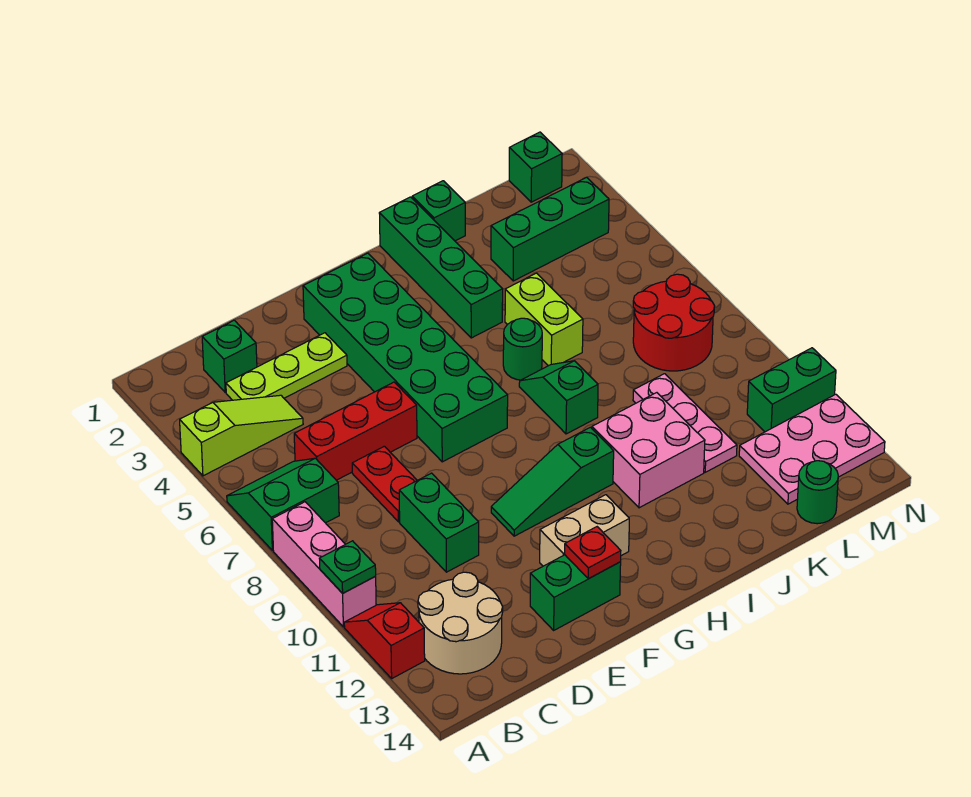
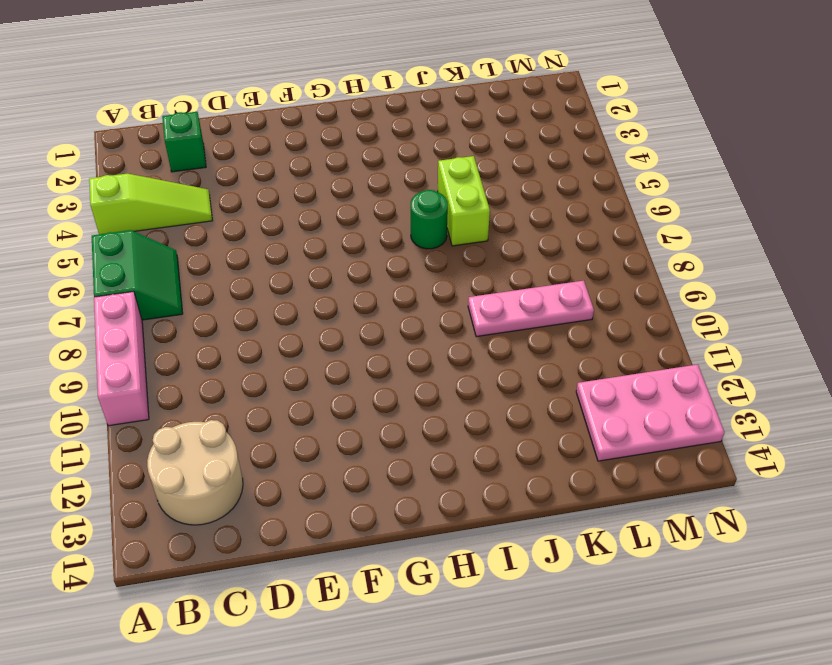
green slope A6:B7 level 1 top A -> green slope A6:B7 level 1 top 7
pink plate J9:L9 level 1 -> pink plate K9:K11 level 1
none -> red slope A11:A12 level 1 top 12
none -> lime plate C3:E3 level 1
none -> red brick C6:E6 level 1

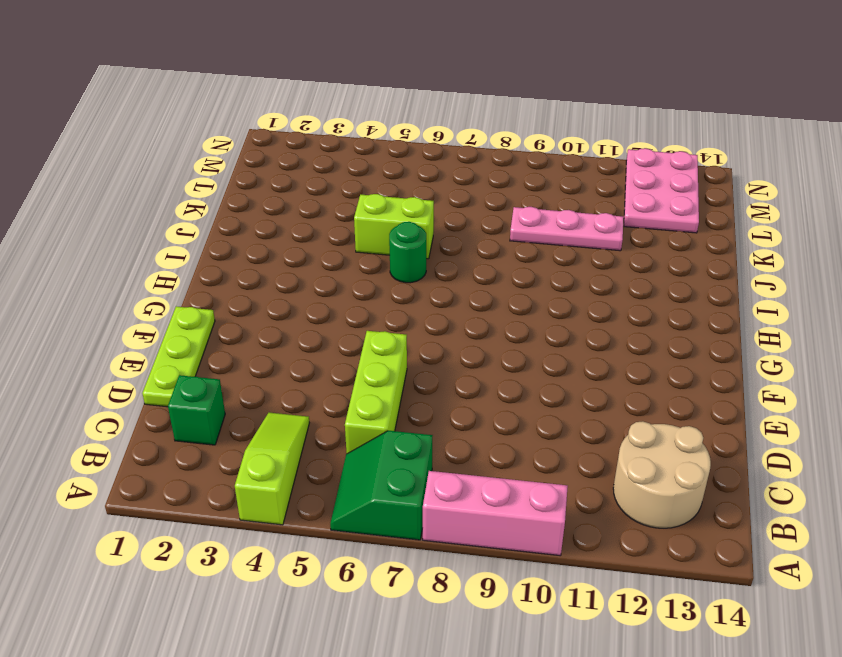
lime brick C6:E6 level 1 -> red brick C6:E6 level 1
lime plate D1:F1 level 1 -> lime plate C3:E3 level 1
none -> red slope A11:A12 level 1 top 12
none -> red plate D7:D8 level 1
none -> green brick D9:D10 level 1

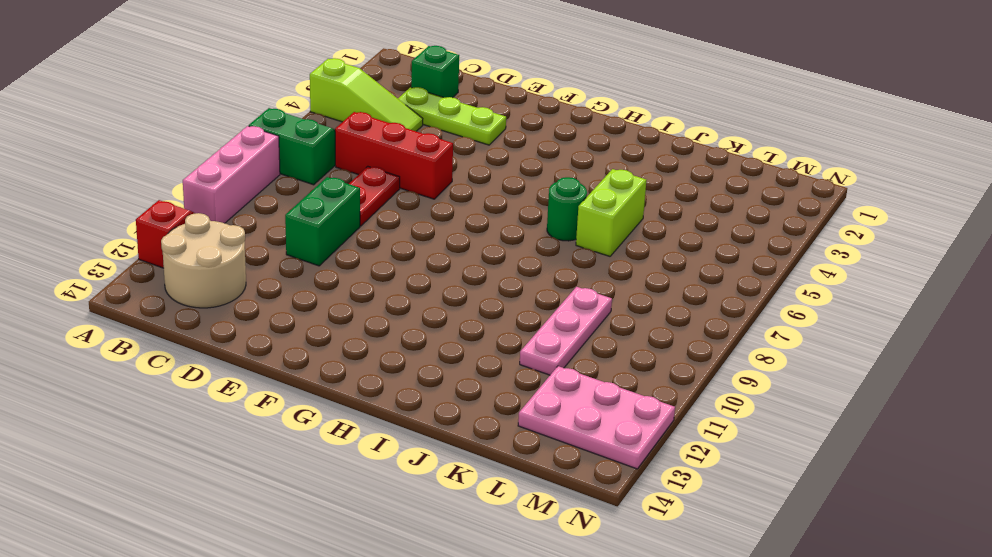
none -> green brick E13:F13 level 1
none -> green brick F2:G7 level 1
none -> green slope F10:H10 level 1 top H

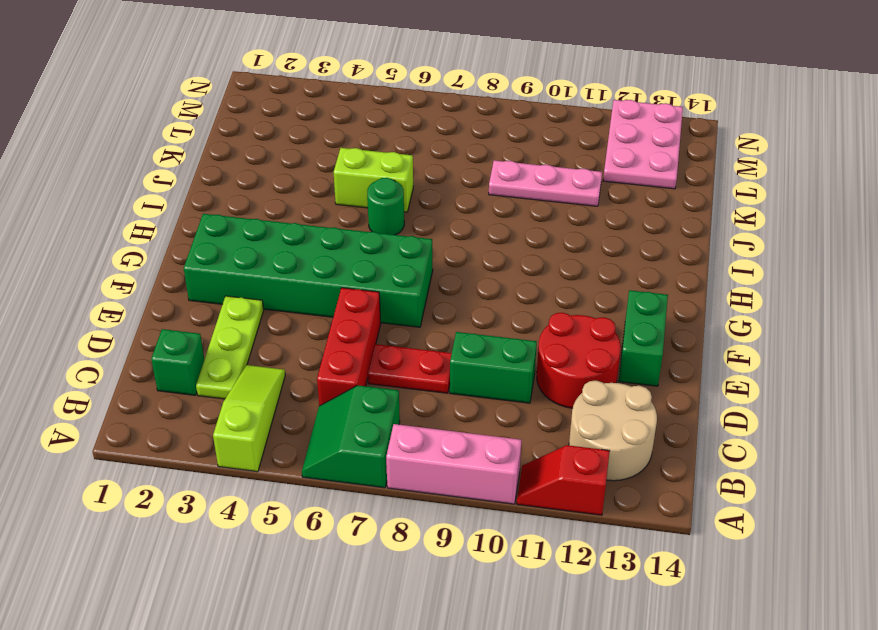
red round brick D11:E12 level 1 -> red round brick L7:M8 level 1
none -> green slope F10:H10 level 1 top H
none -> tan brick F12:G12 level 1
none -> green brick I1:I4 level 1

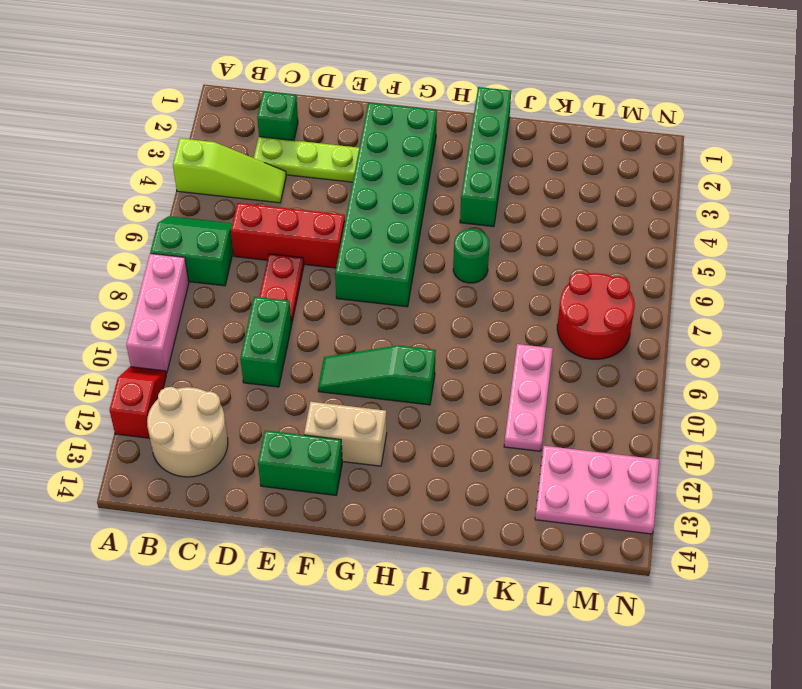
none -> green slope I7:I8 level 1 top 8
none -> pink brick I10:J11 level 1
none -> green brick J1 level 1

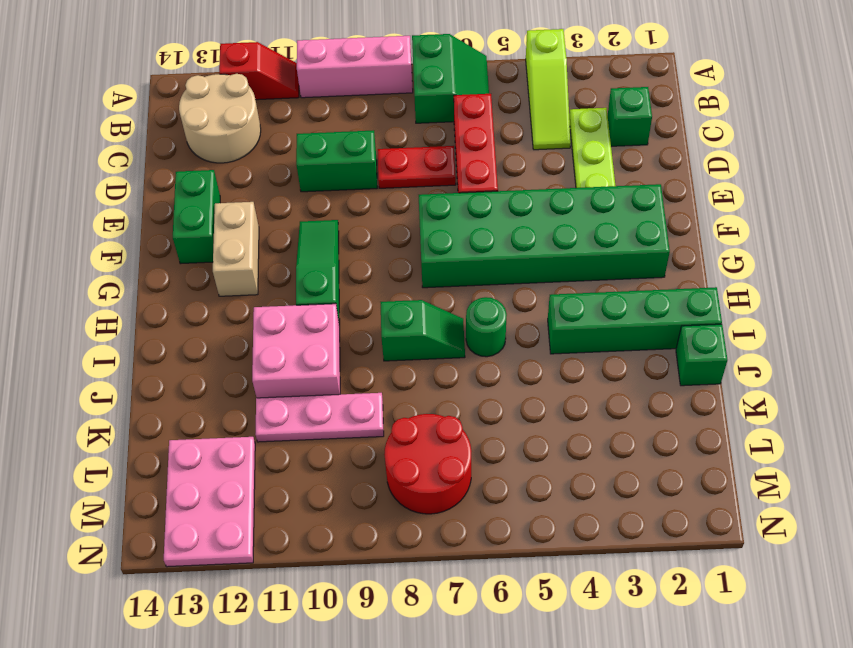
none -> lime brick J5:J6 level 1
none -> green brick K3:M3 level 1
none -> green round brick L14 level 1

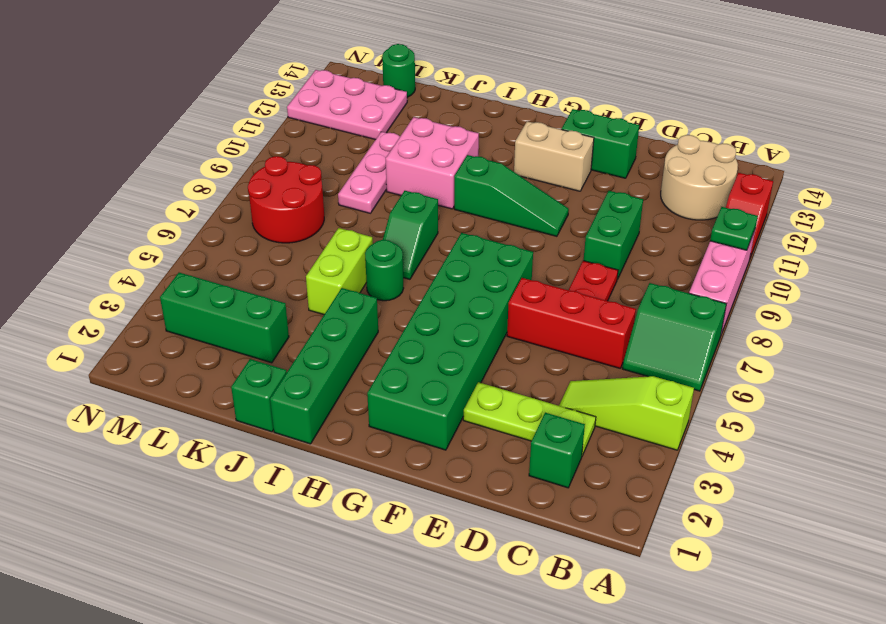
none -> green brick M1 level 1
none -> green brick M11:N11 level 1
none -> red plate F13 level 2

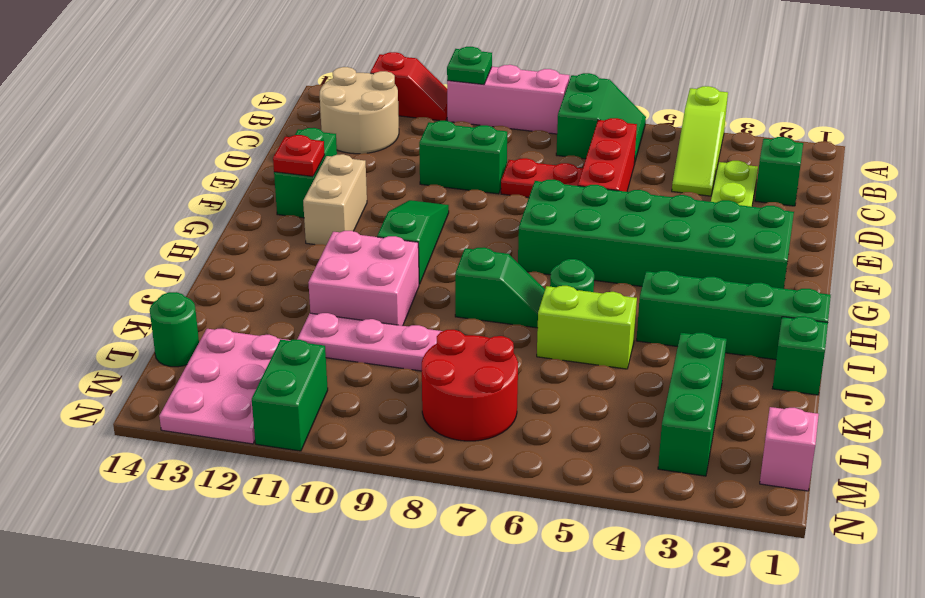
pink brick M1 level 1 -> green brick M1 level 1

